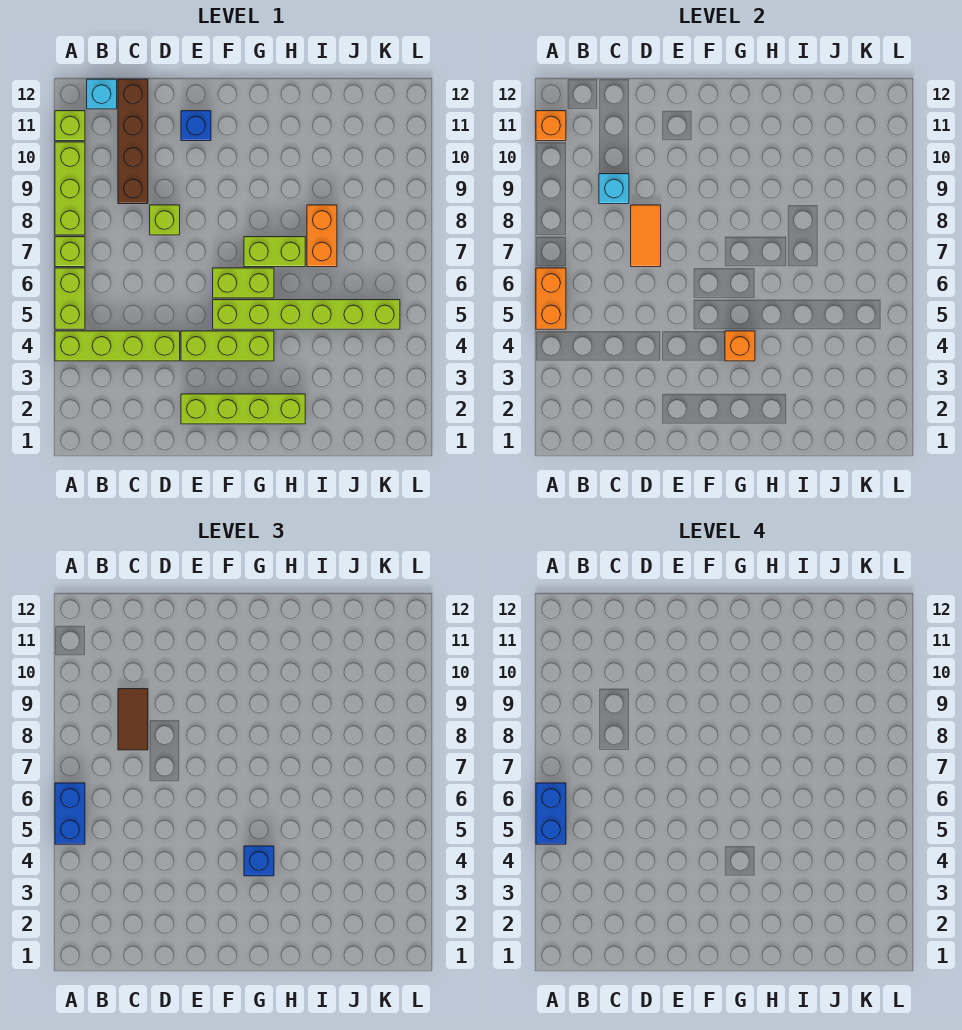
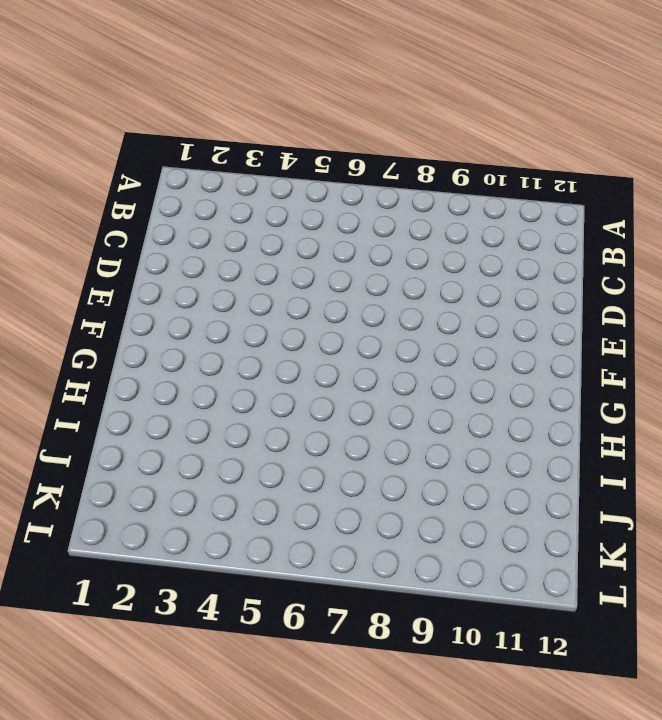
none -> lime brick A4:D4 level 1
none -> lime brick A5:A6 level 1
none -> lime brick A7 level 1

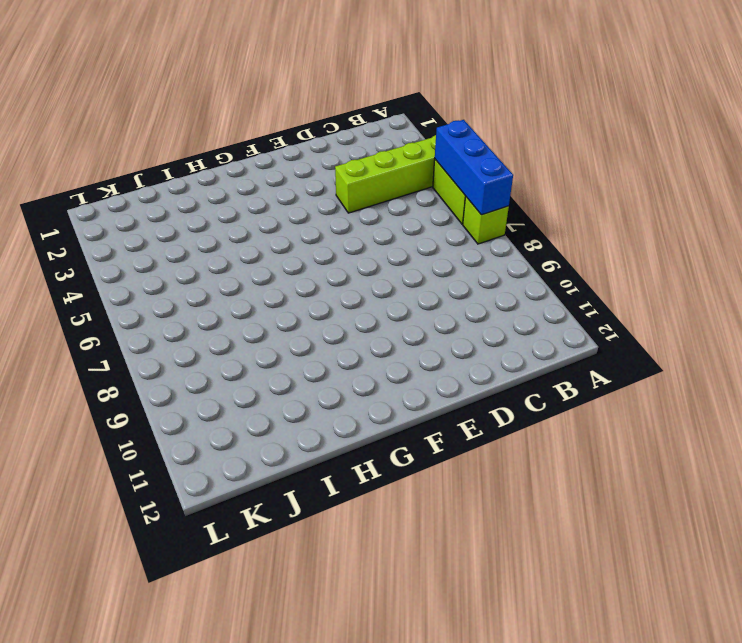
blue brick A5:A7 level 2 -> orange brick A5:A6 level 2
none -> lime brick A8:A10 level 1
none -> lime brick A11 level 1
none -> cyan brick B12 level 1

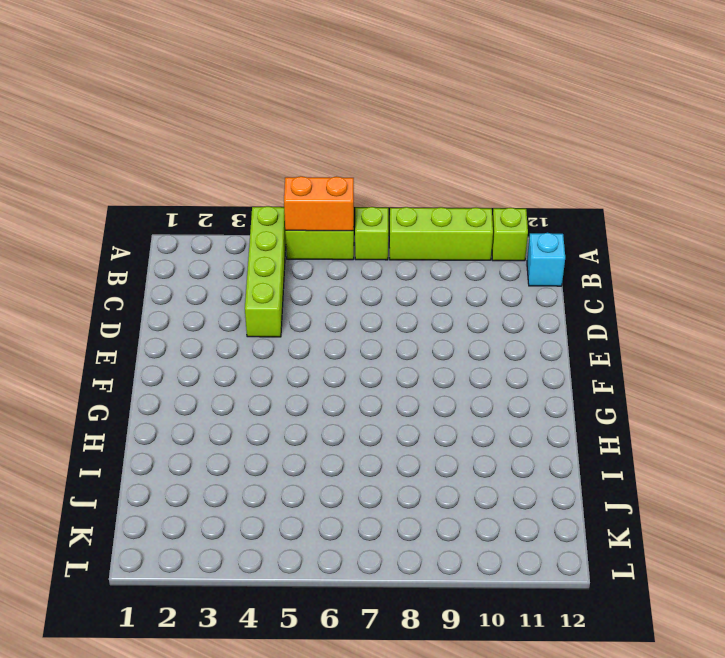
none -> brown brick C9:C12 level 1
none -> lime brick D8 level 1
none -> lime brick E2:H2 level 1

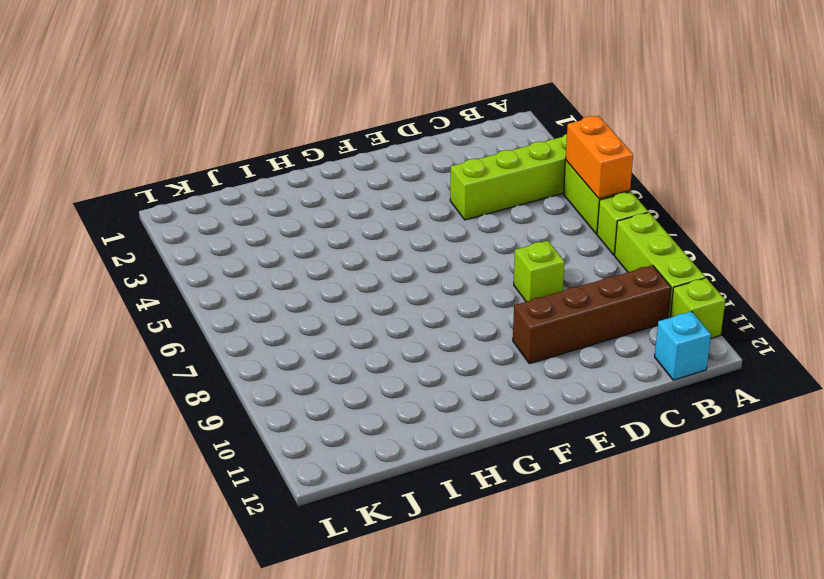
brown brick B10:E10 level 1 -> brown brick C9:C12 level 1
none -> lime brick E2:H2 level 1
none -> lime brick E4:G4 level 1
none -> blue brick E11 level 1

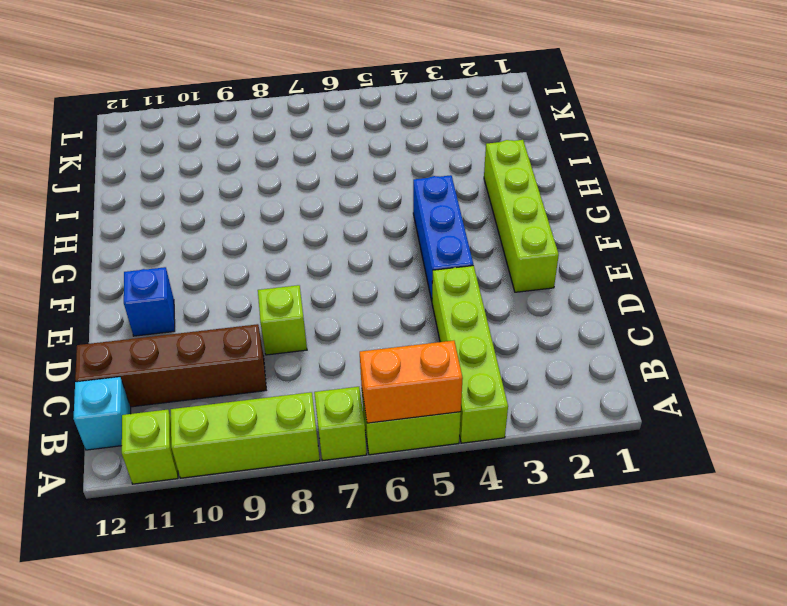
blue brick E4:G4 level 1 -> lime brick E4:G4 level 1
none -> lime brick F5:K5 level 1
none -> lime brick F6:G6 level 1
none -> lime brick G7:H7 level 1

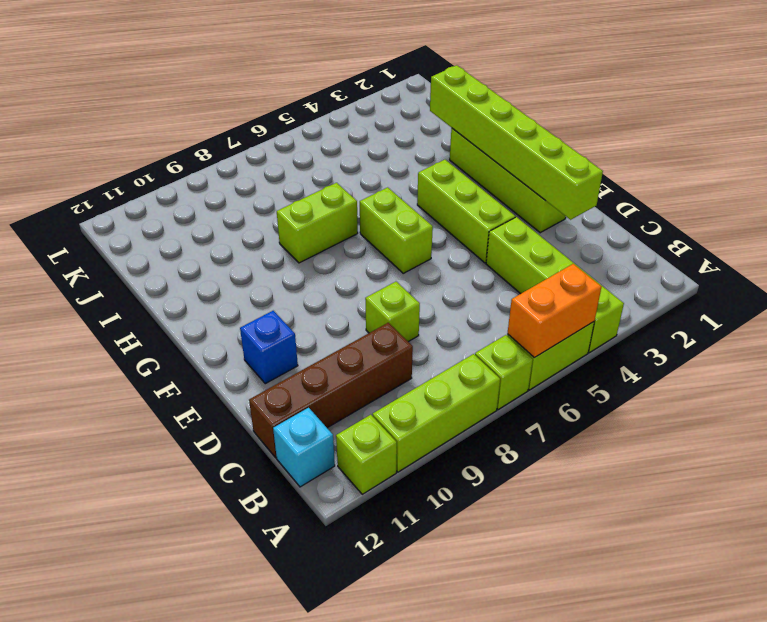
lime brick D2:I2 level 2 -> lime brick F5:K5 level 1
lime brick H7:H8 level 1 -> lime brick G7:H7 level 1
none -> orange brick I7:I8 level 1
none -> orange brick A11 level 2
none -> cyan brick C9 level 2

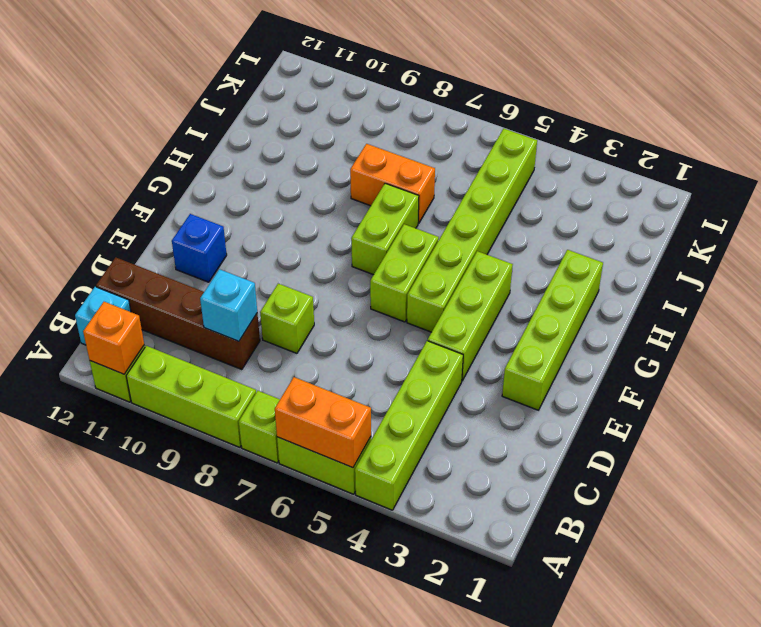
none -> orange tile D7:D8 level 2
none -> orange brick G4 level 2
none -> blue brick A5:A6 level 3

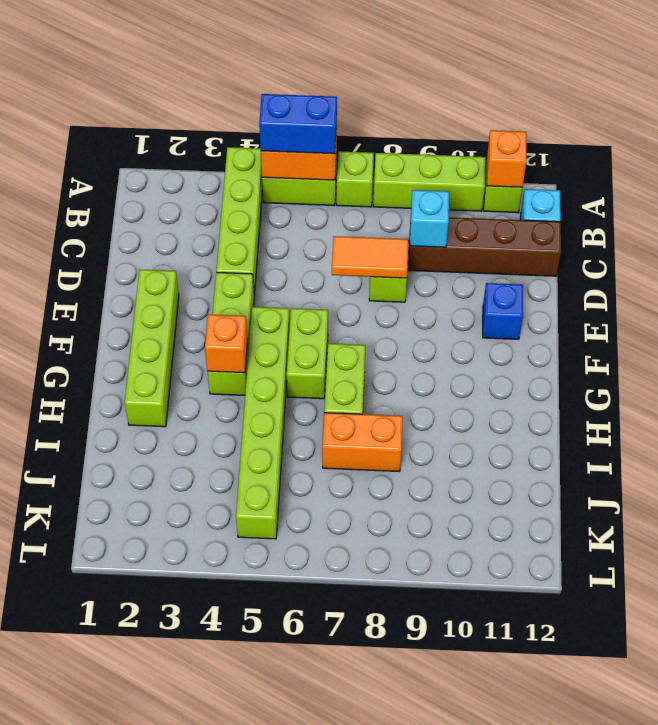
none -> brown tile C8:C9 level 3
none -> blue brick G4 level 3
none -> blue brick A5:A6 level 4

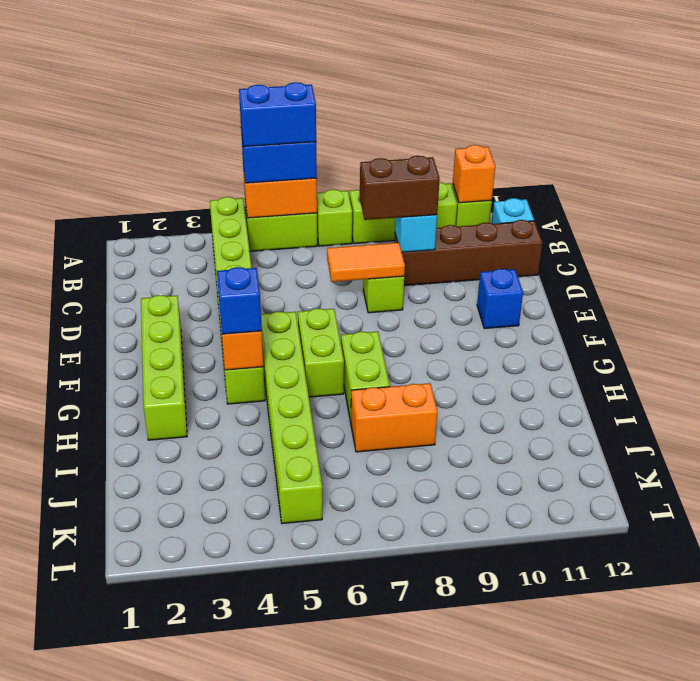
brown brick C8:C9 level 3 -> brown tile C8:C9 level 3

